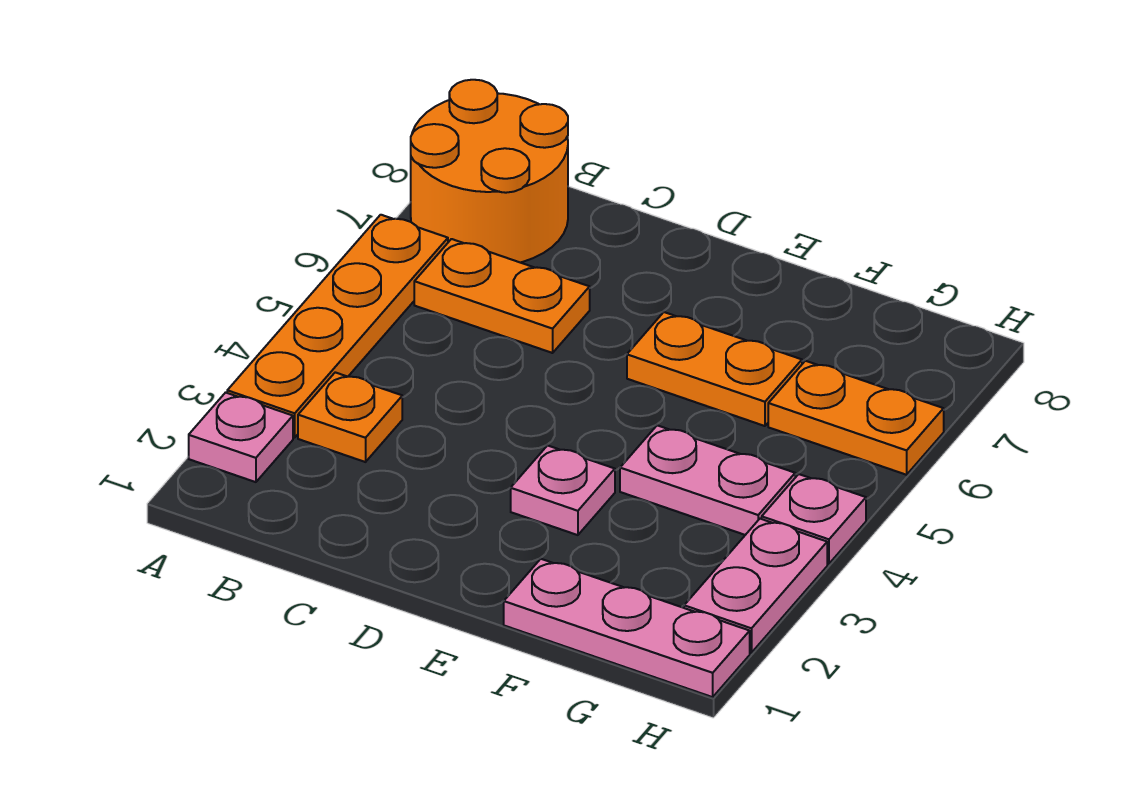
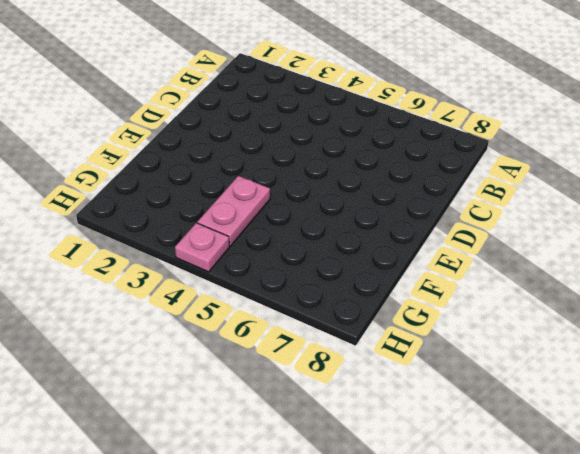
none -> pink plate A2 level 1
none -> orange plate A3:A6 level 1
none -> orange round brick A7:B8 level 1

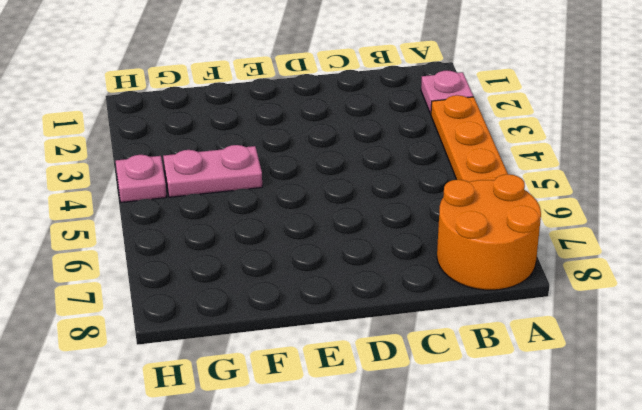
none -> orange plate B3 level 1
none -> orange plate B6:C6 level 1
none -> pink plate E3 level 1

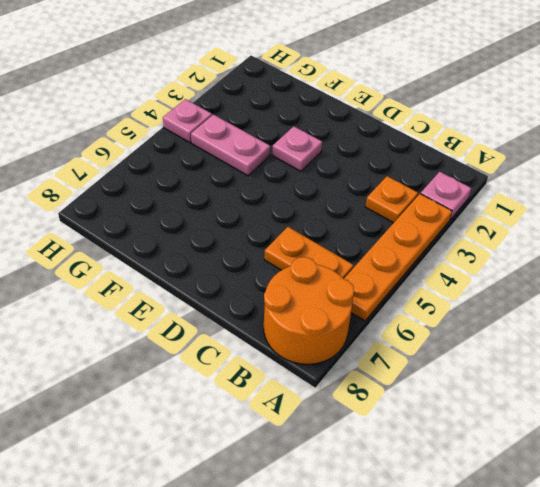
none -> orange plate E6:F6 level 1
none -> pink plate F1:H1 level 1
none -> orange plate G6:H6 level 1

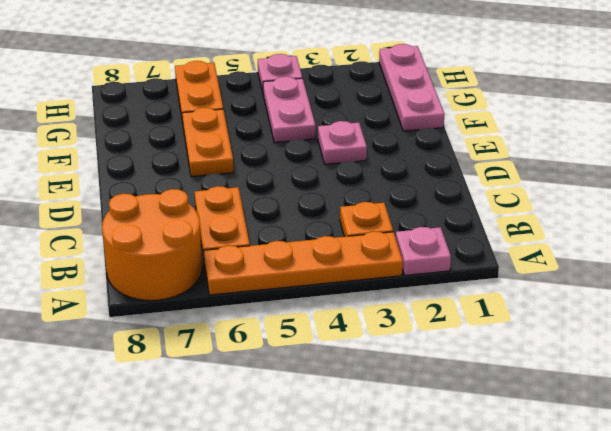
none -> pink plate H2:H3 level 1

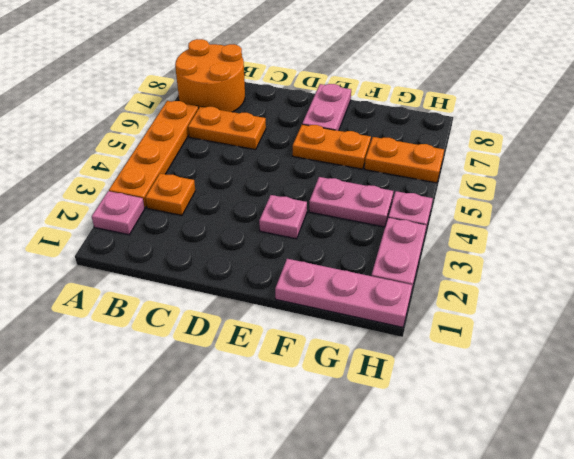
pink plate E7:E8 level 1 -> none

